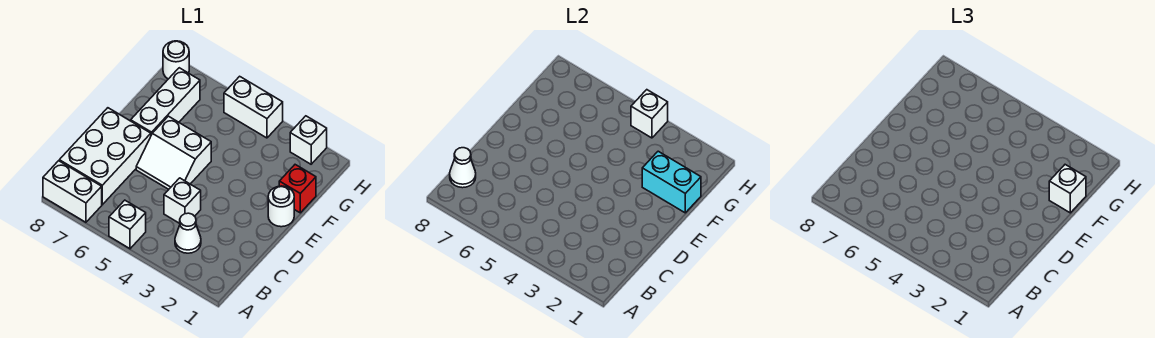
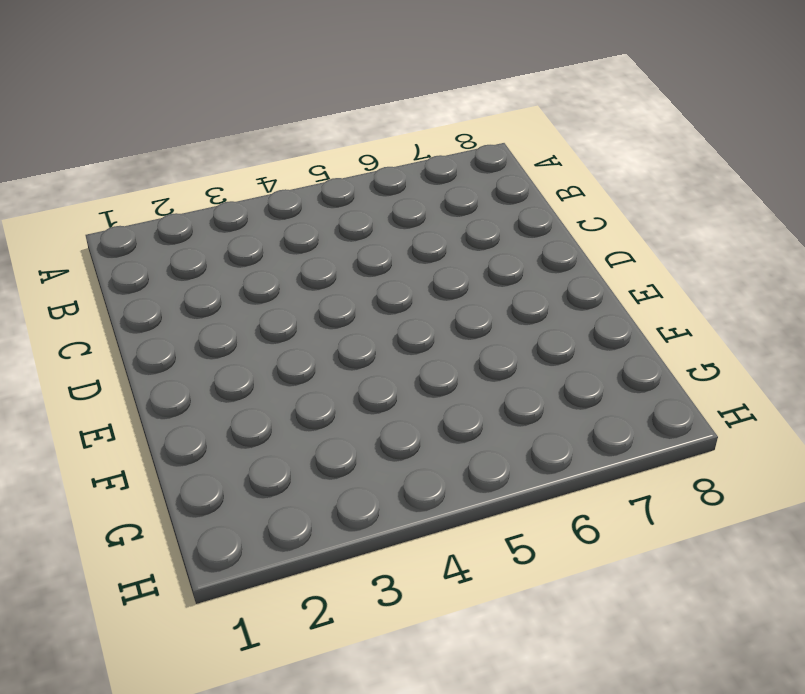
none -> white brick A5 level 1
none -> white brick A7:A8 level 1
none -> white cone B3 level 1

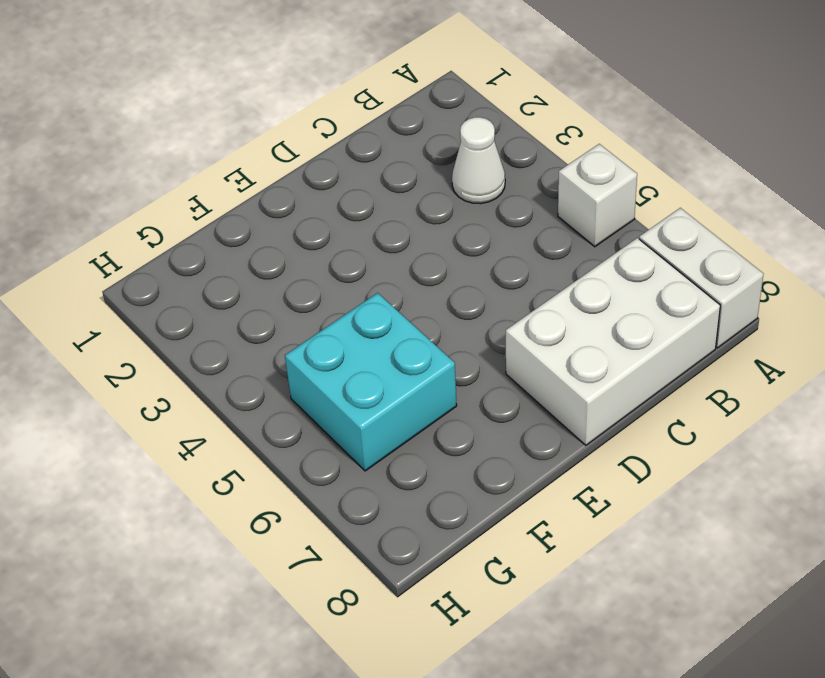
cyan brick F5:G6 level 1 -> none
none -> white brick C4 level 1
none -> white slope D5:E6 level 1 top E
none -> white round brick E1 level 1

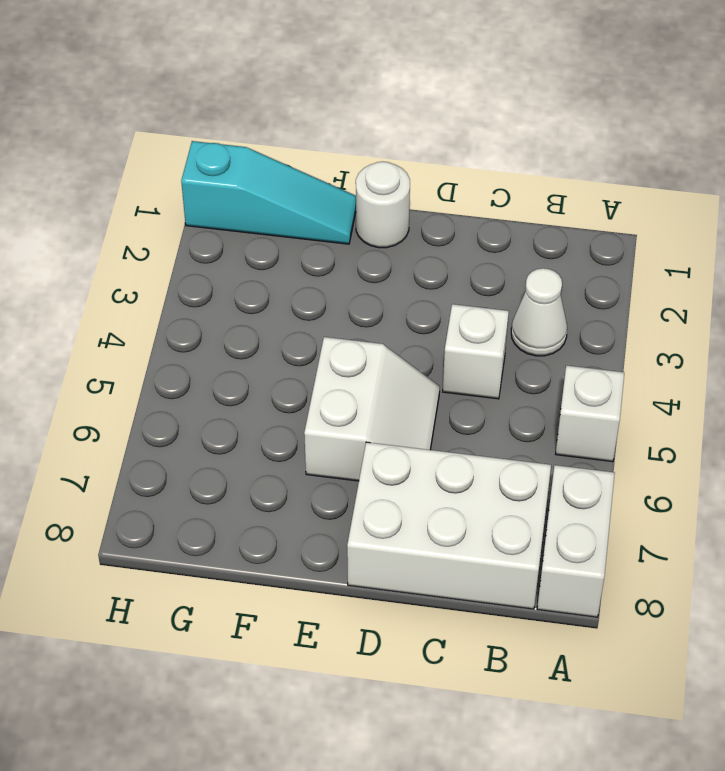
cyan slope F1:H1 level 1 top H -> red brick F1 level 1
none -> white brick E7:G7 level 1
none -> white brick H2 level 1
none -> white brick H4:H5 level 1

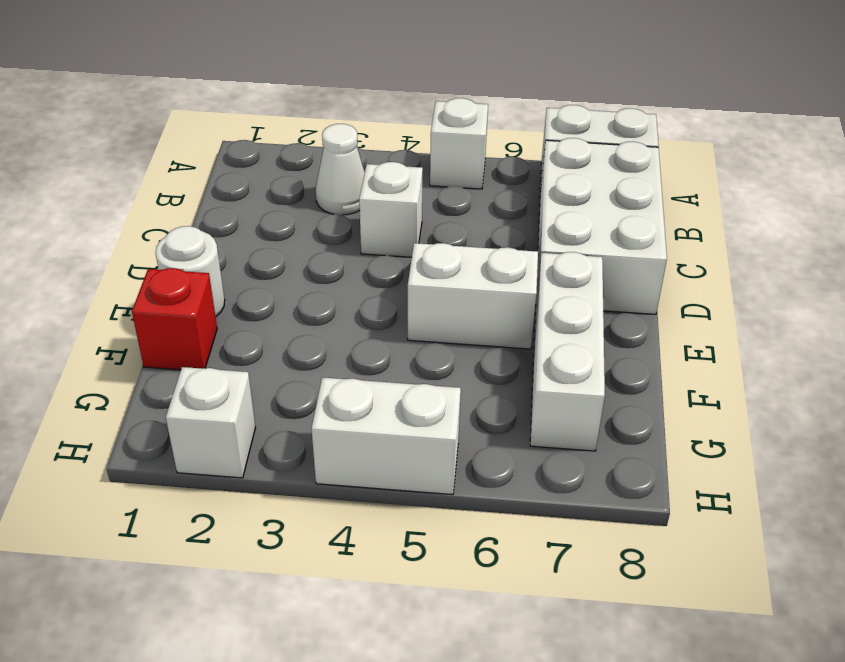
none -> white round brick H8 level 1
none -> white cone B8 level 2
none -> cyan brick F1:F2 level 2

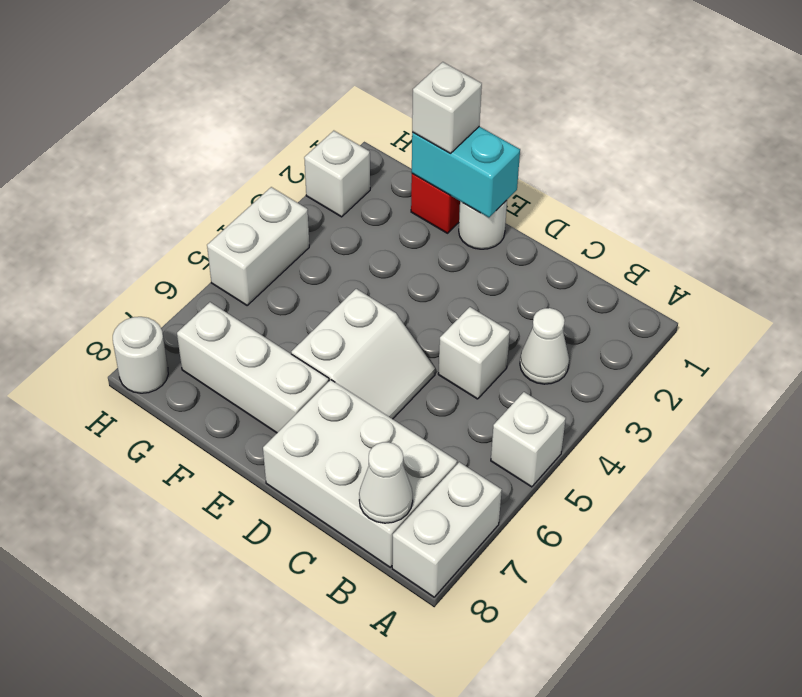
cyan brick E1:F1 level 2 -> cyan brick F1:F2 level 2
none -> white brick H4 level 2

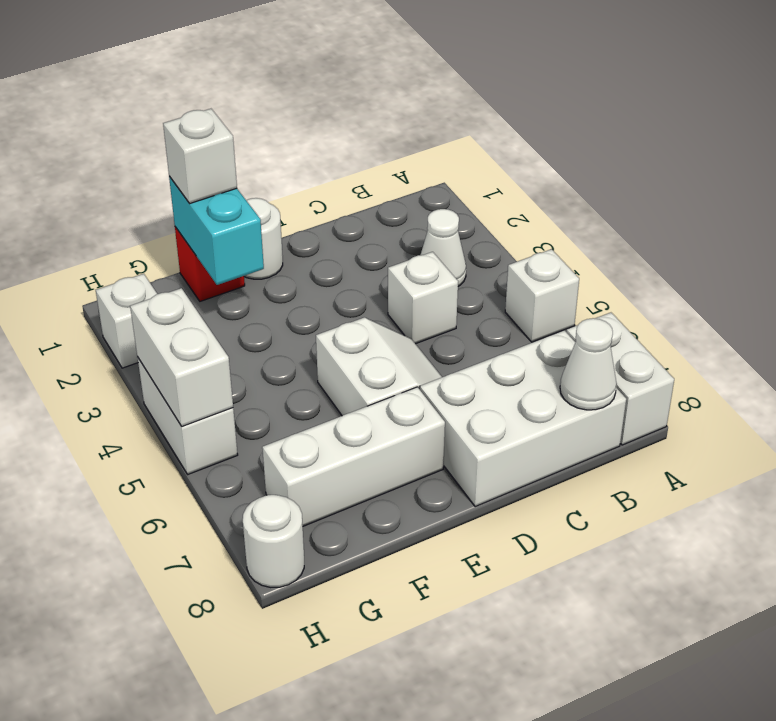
white brick H4:H5 level 2 -> white brick H4 level 2

